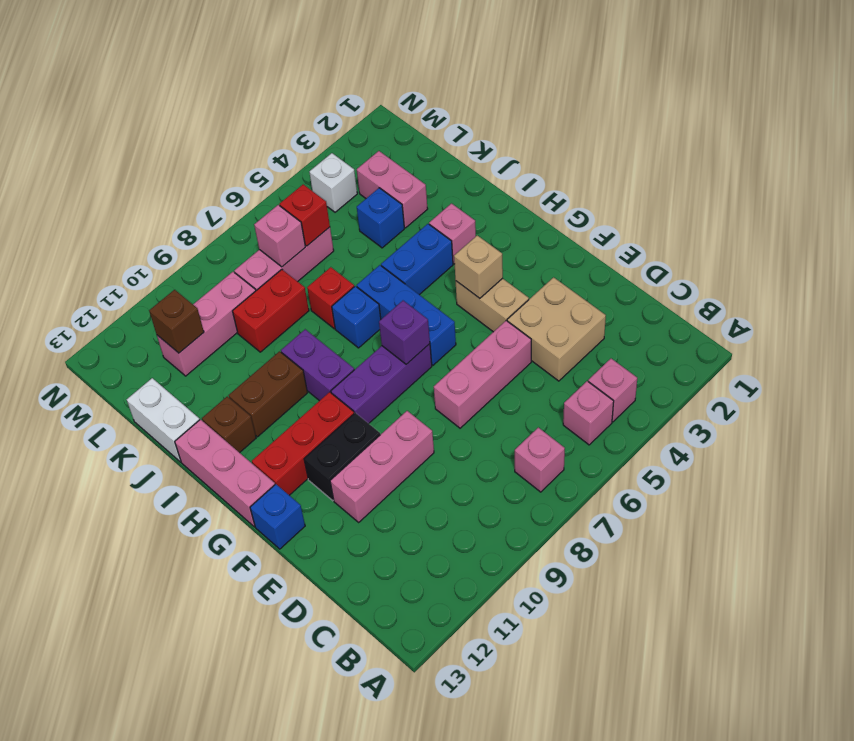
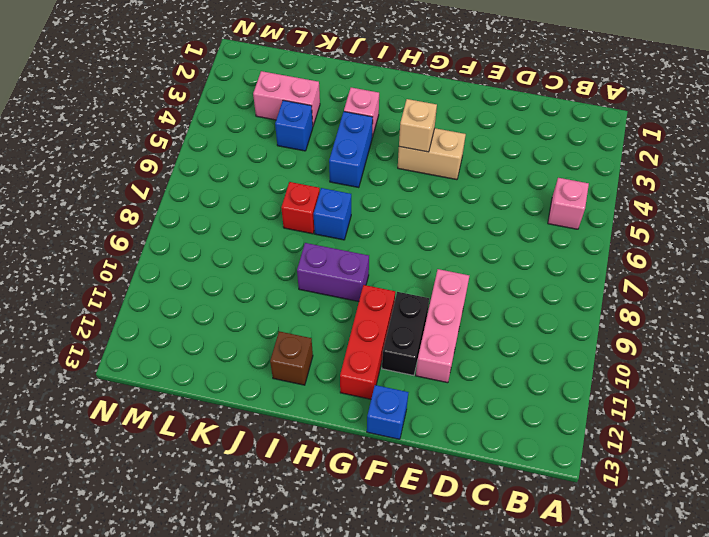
none -> pink brick B4 level 1
none -> pink brick B7 level 1
none -> tan brick D3:E4 level 1
none -> pink brick E5:E7 level 1

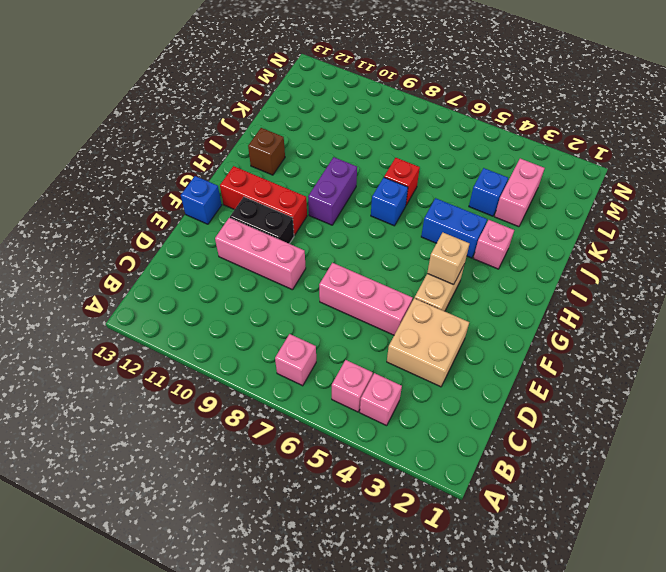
none -> blue brick G6:I6 level 1
none -> purple brick G7:G9 level 1
none -> pink brick G13:I13 level 1
none -> brown brick I10:I11 level 1

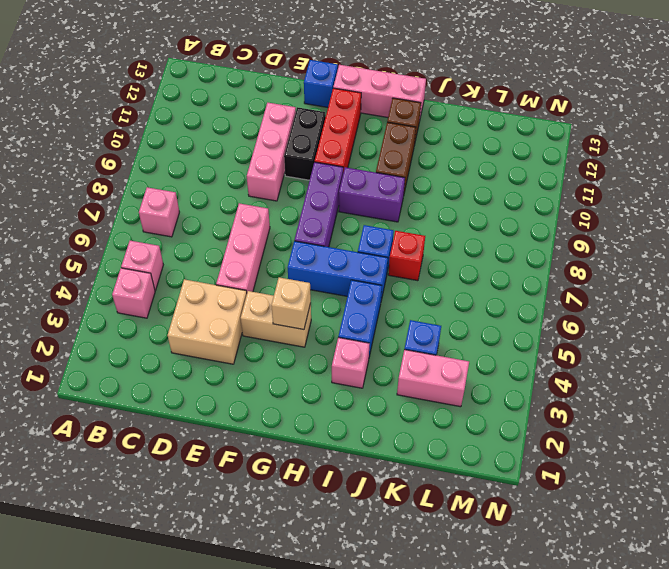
none -> white brick J13:K13 level 1
none -> red brick K8:K9 level 1
none -> pink brick L6:L8 level 1
none -> pink brick L9:L11 level 1

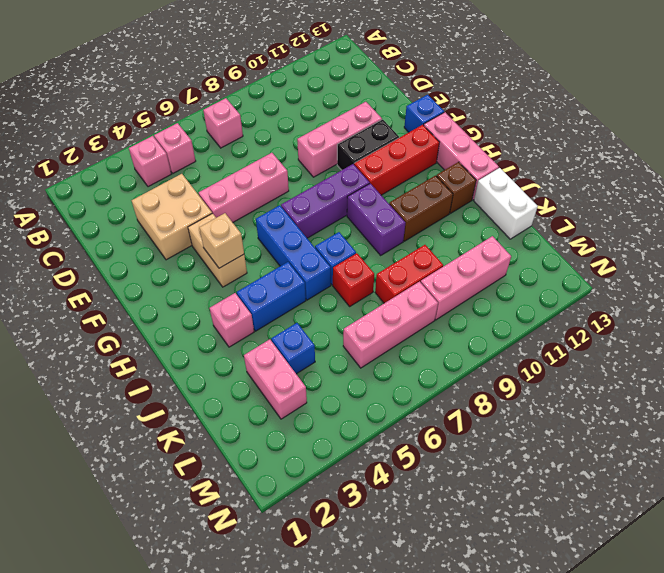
none -> white brick M4 level 1
none -> purple brick G7 level 2
none -> red brick L6 level 2
none -> pink brick L7 level 2

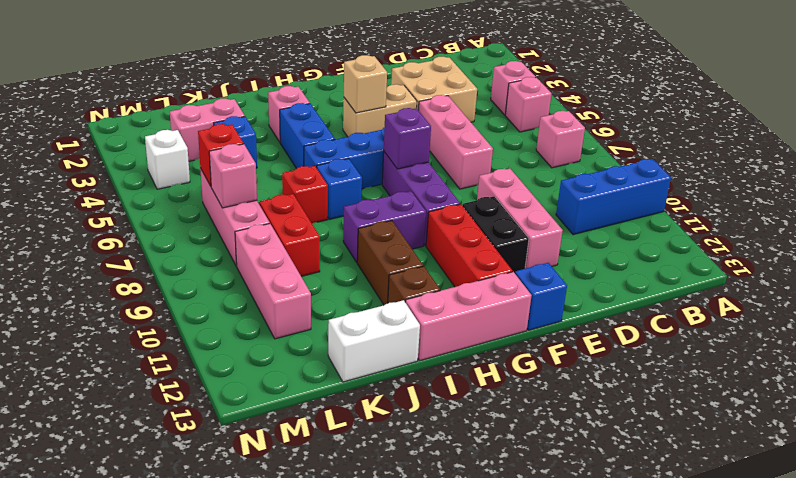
blue brick A10:C10 level 1 -> none
none -> brown brick L11 level 2

